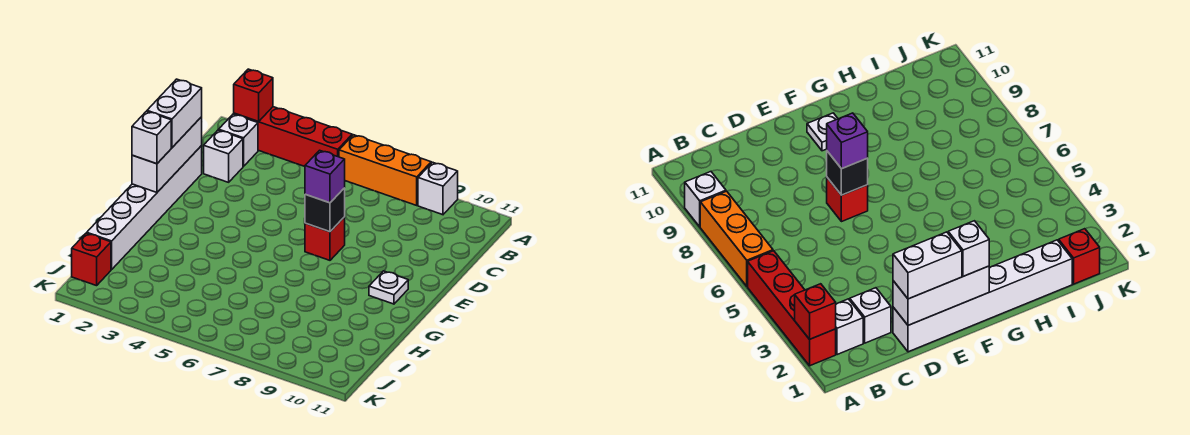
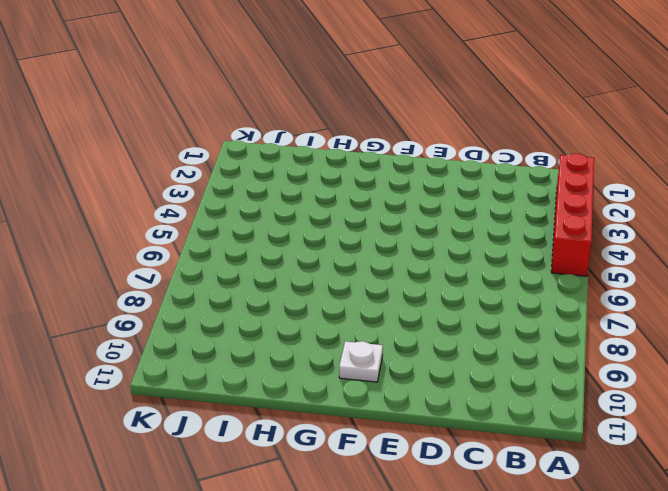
none -> orange brick A6:A8 level 1
none -> white brick A9 level 1
none -> white brick B2 level 1

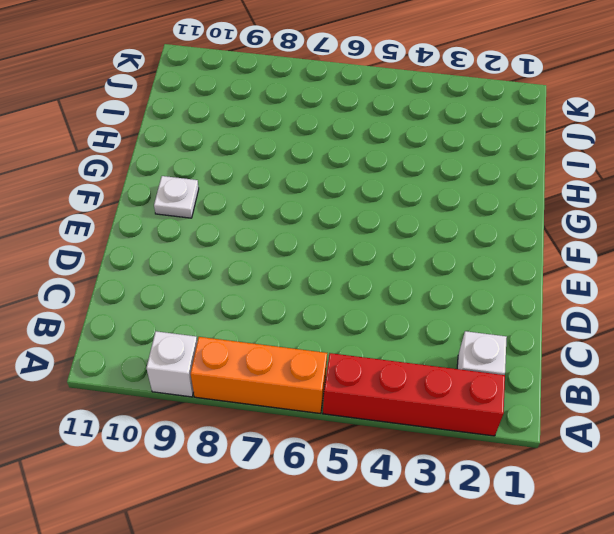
none -> white brick C2 level 1
none -> white brick D1:I1 level 1
none -> red brick E7 level 1

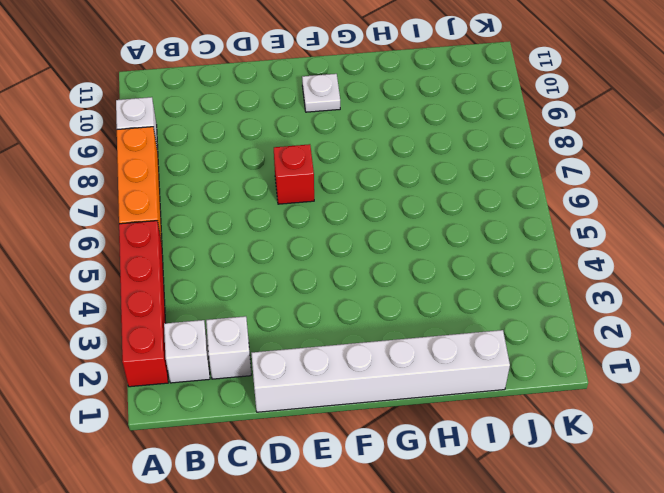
none -> red brick J1 level 1
none -> red brick A2 level 2
none -> white brick D1:F1 level 2

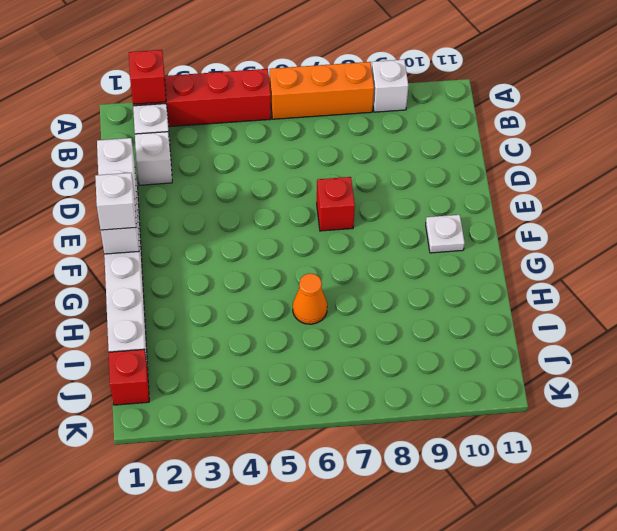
orange cone H6 level 1 -> none
none -> black brick E7 level 2
none -> white brick D1:E1 level 3
none -> purple brick E7 level 3

